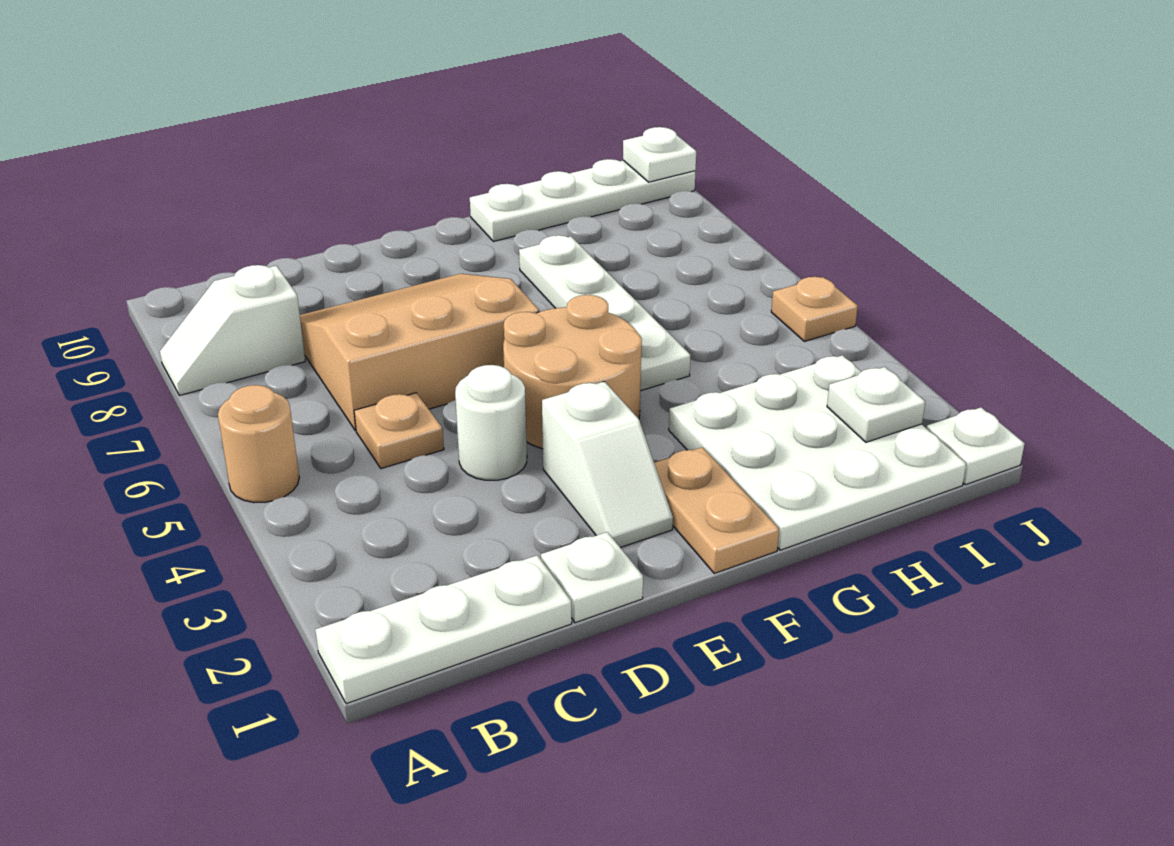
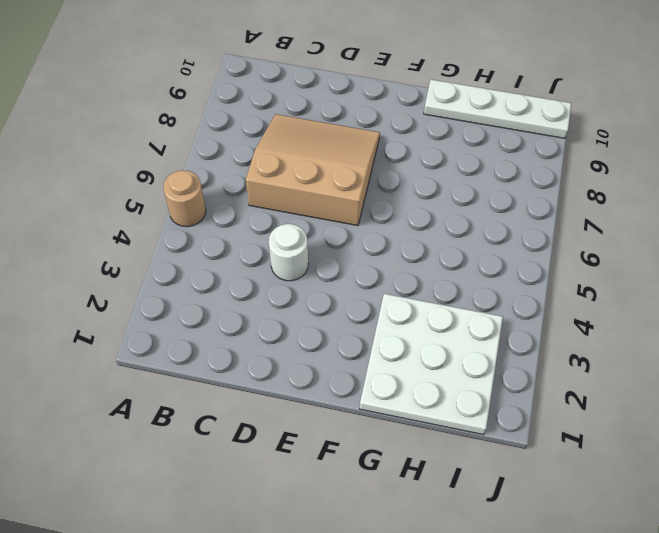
none -> white plate A1:C1 level 1
none -> white slope A8:B8 level 1 top B
none -> tan plate C5 level 1

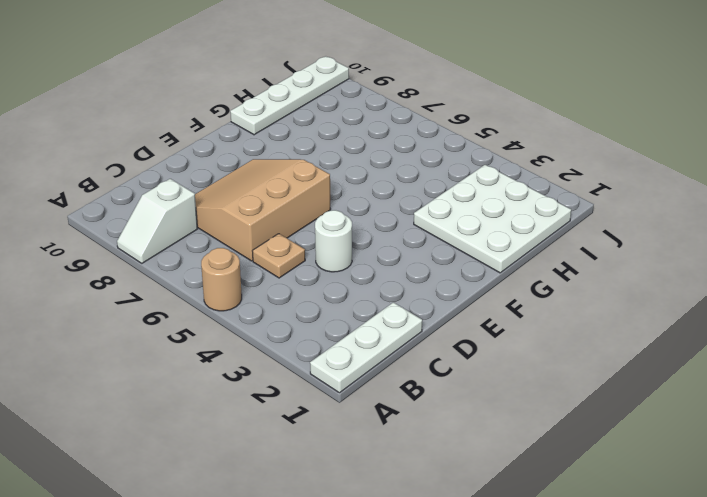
none -> white plate D1 level 1
none -> white slope E2:E3 level 1 top 3
none -> tan round brick E4:F5 level 1

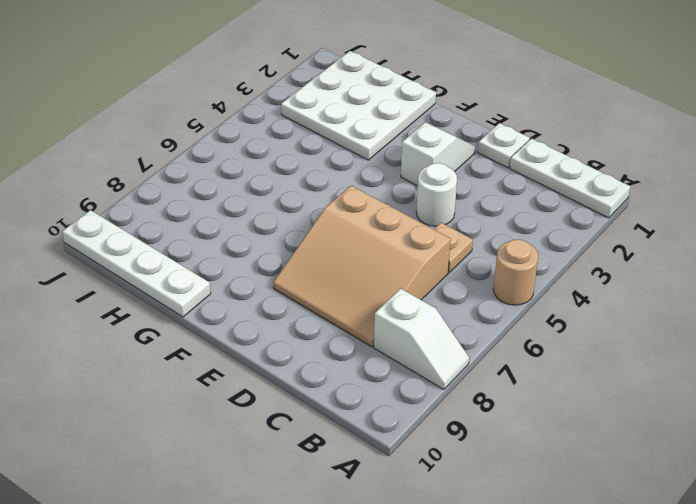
none -> tan round brick E4:F5 level 1
none -> tan plate F1:F2 level 1
none -> white plate G5:G8 level 1

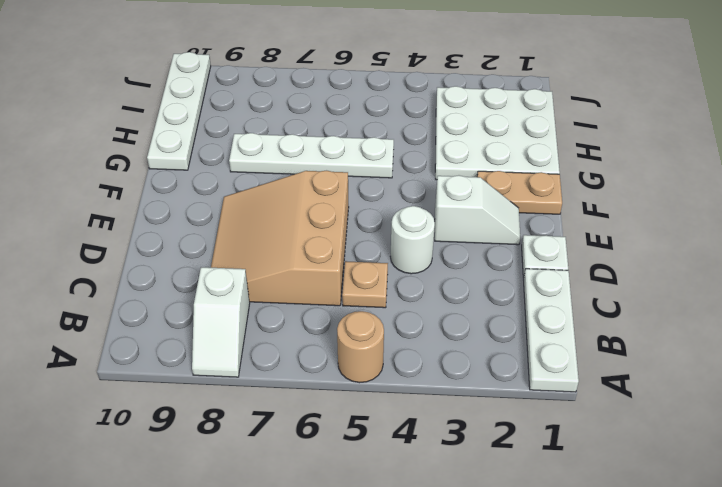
none -> tan round brick E4:F5 level 1
none -> white plate J1 level 1
none -> tan plate J5 level 1

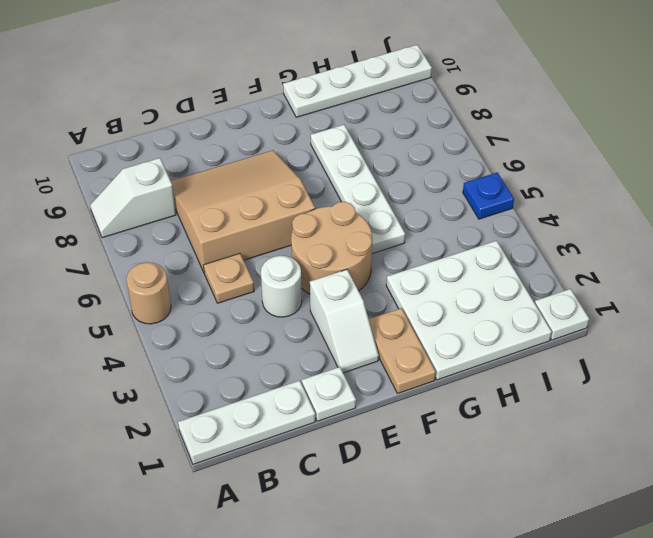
blue plate J5 level 1 -> tan plate J5 level 1
none -> white plate I2 level 2
none -> white plate J10 level 2

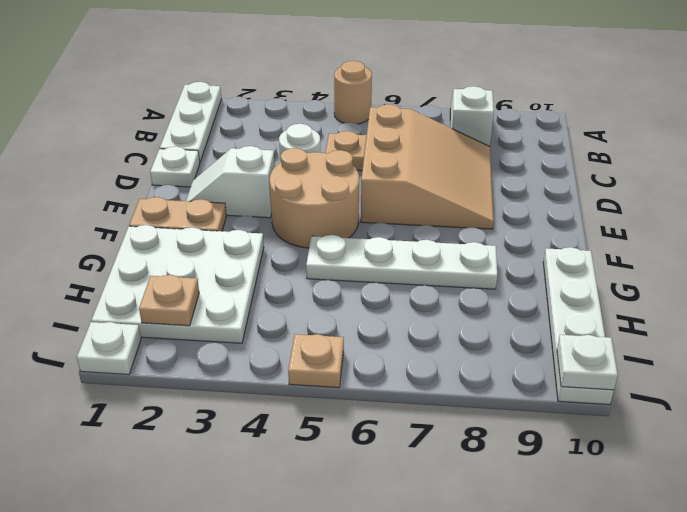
tan plate I2 level 2 -> white plate I2 level 2

